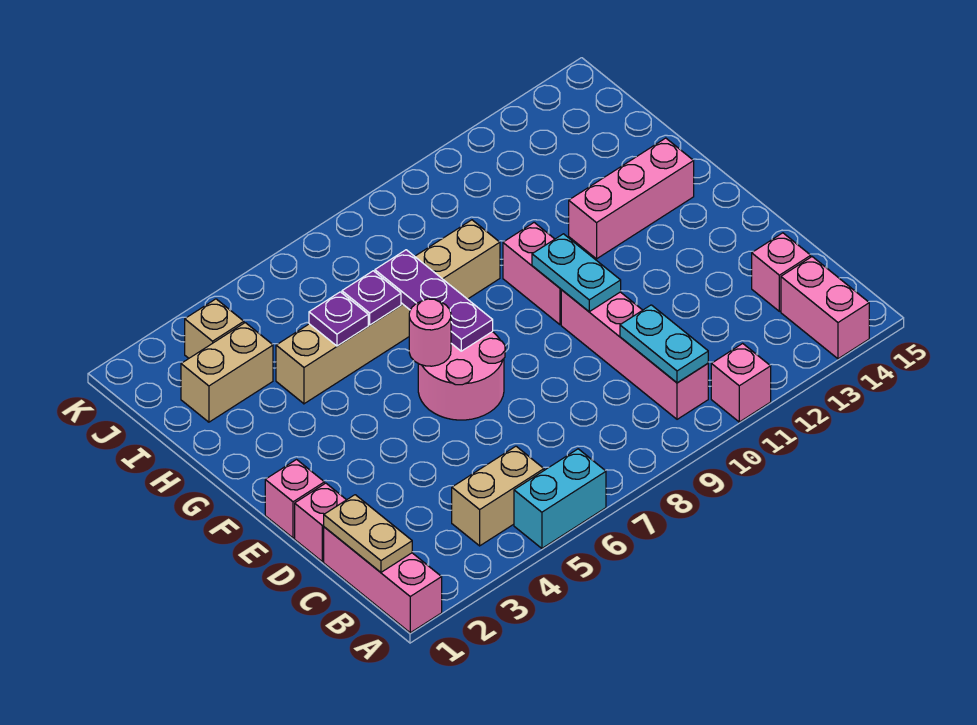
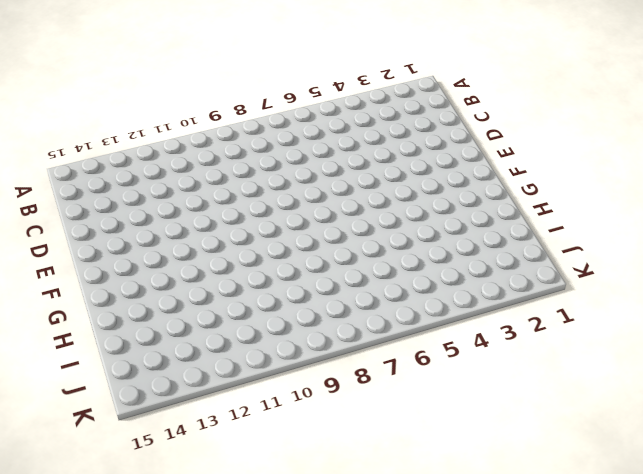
none -> pink brick A1:C1 level 1
none -> cyan brick A5:A6 level 1
none -> pink brick A11 level 1

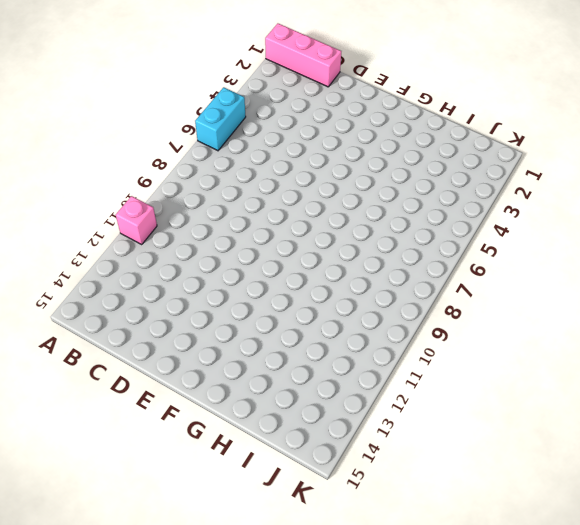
none -> pink brick A14:B14 level 1
none -> tan brick B4:B5 level 1
none -> pink brick B10:E10 level 1

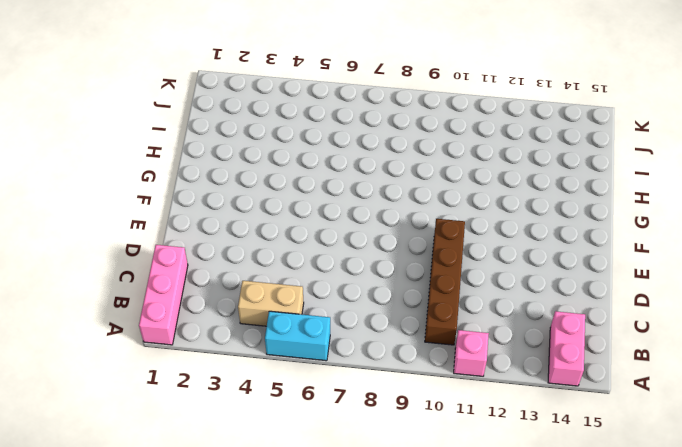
brown brick B10:E10 level 1 -> pink brick B10:E10 level 1
none -> pink brick C14 level 1
none -> pink brick D1 level 1
none -> pink brick E1 level 1

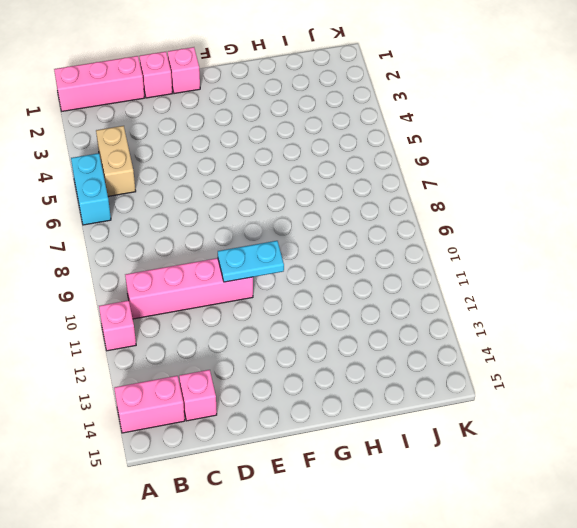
none -> pink round brick E6:F7 level 1
none -> pink brick F10:G10 level 1
none -> pink brick G12:G14 level 1

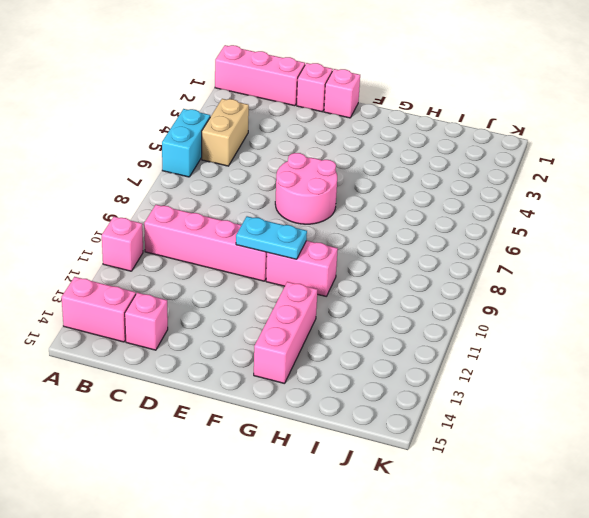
none -> tan brick H4:H9 level 1
none -> tan brick I2:I3 level 1
none -> tan brick J3 level 1

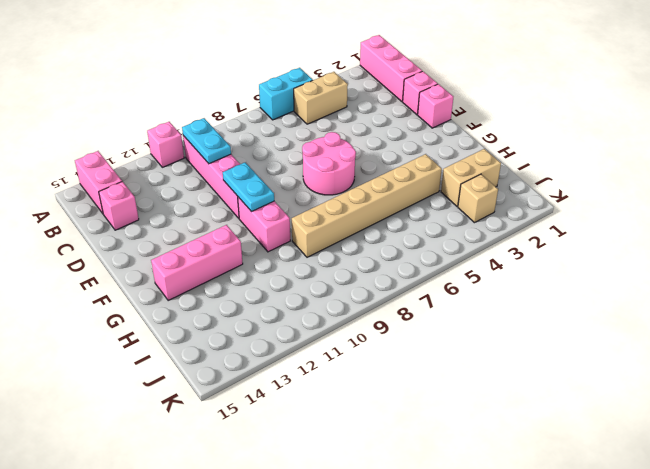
none -> tan plate B1:C1 level 2
none -> pink round brick F6 level 2
none -> purple plate F7:H7 level 2

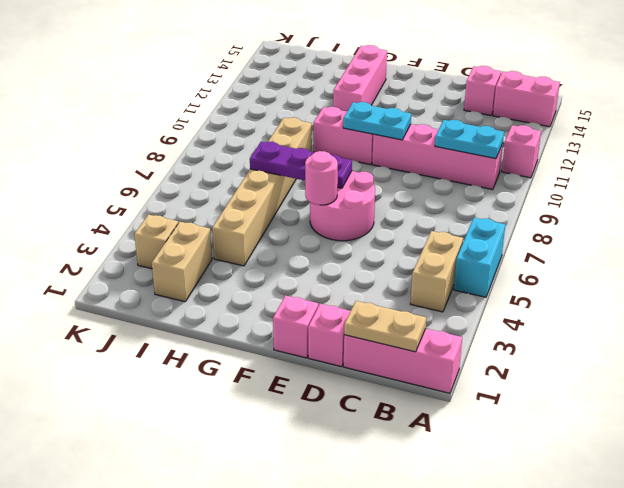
none -> purple plate H5 level 2
none -> purple plate H6 level 2

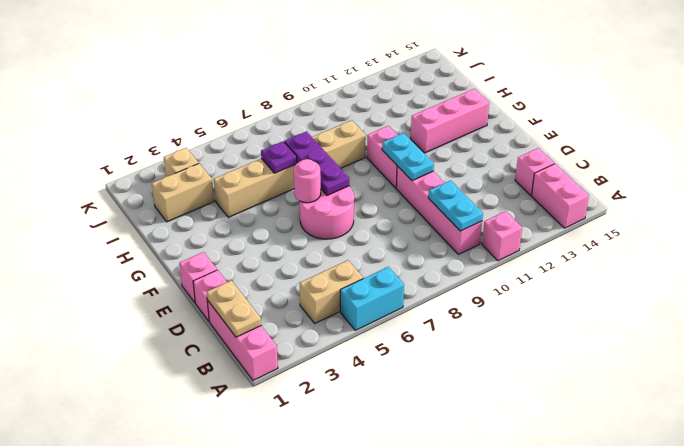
none -> purple plate H5 level 2

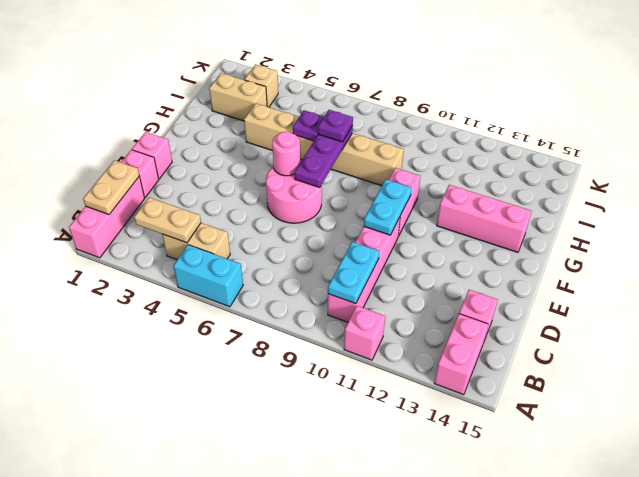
tan plate B3:B4 level 2 -> none
purple plate H7 level 3 -> purple plate H5 level 2

